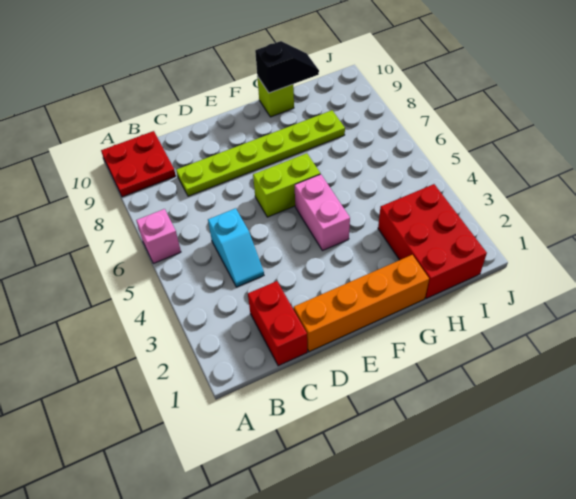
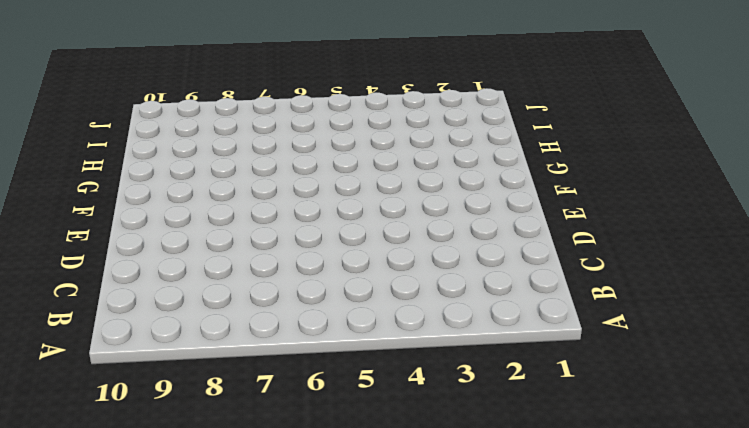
none -> pink brick A6 level 1
none -> red plate A9:B10 level 1

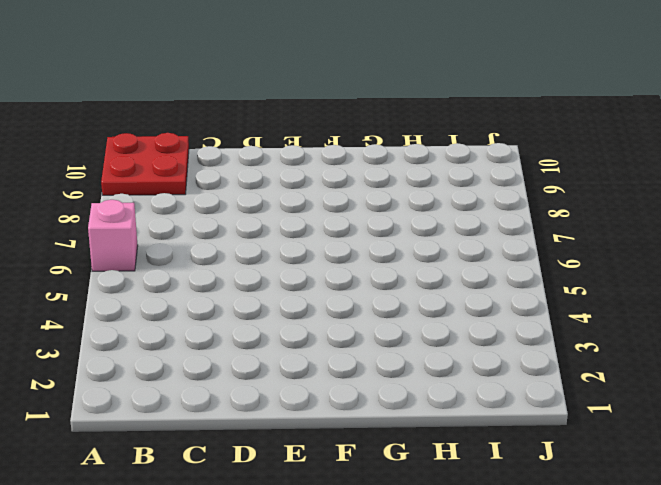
none -> red brick C1:C2 level 1
none -> cyan slope C4:C5 level 1 top 5

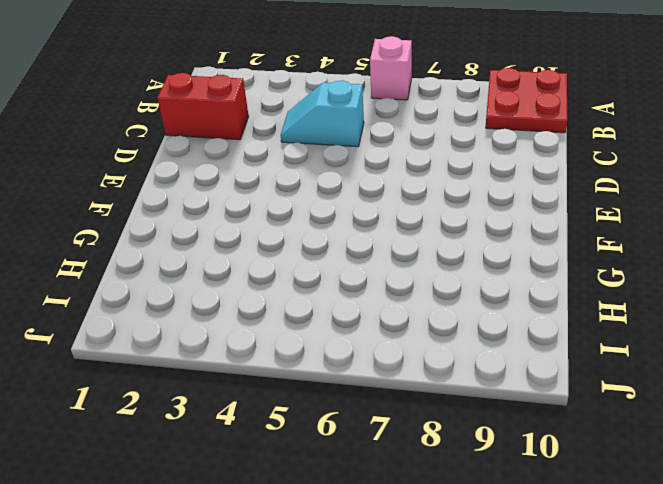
none -> lime plate C8:H8 level 1
none -> orange brick D1:G1 level 1

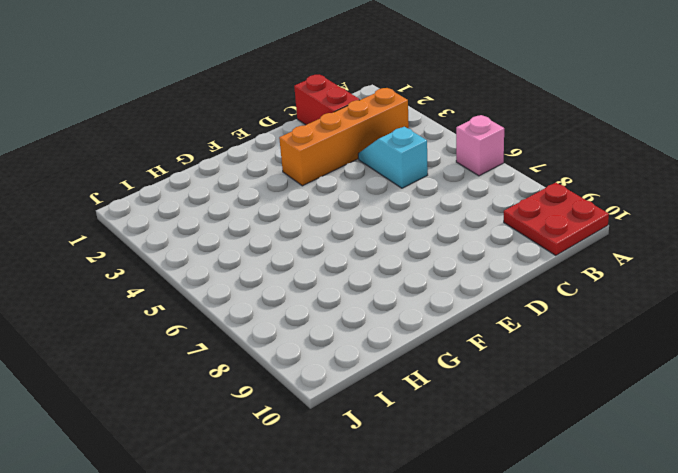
orange brick B3:E3 level 1 -> orange brick D1:G1 level 1
none -> lime plate C8:H8 level 1
none -> lime brick E6:F6 level 1

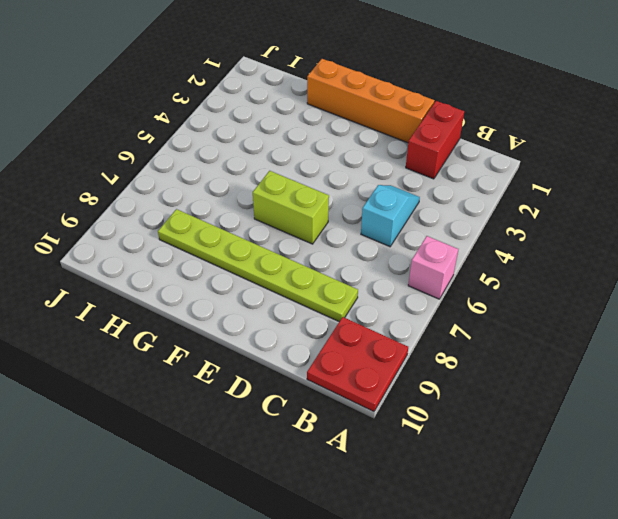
none -> pink brick F4:F5 level 1
none -> lime brick G10 level 1

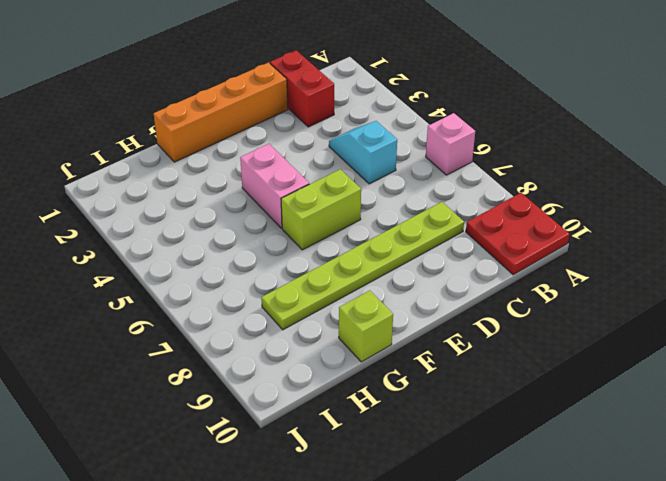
none -> red brick H1:I3 level 1
none -> black slope G10:H10 level 2 top G

